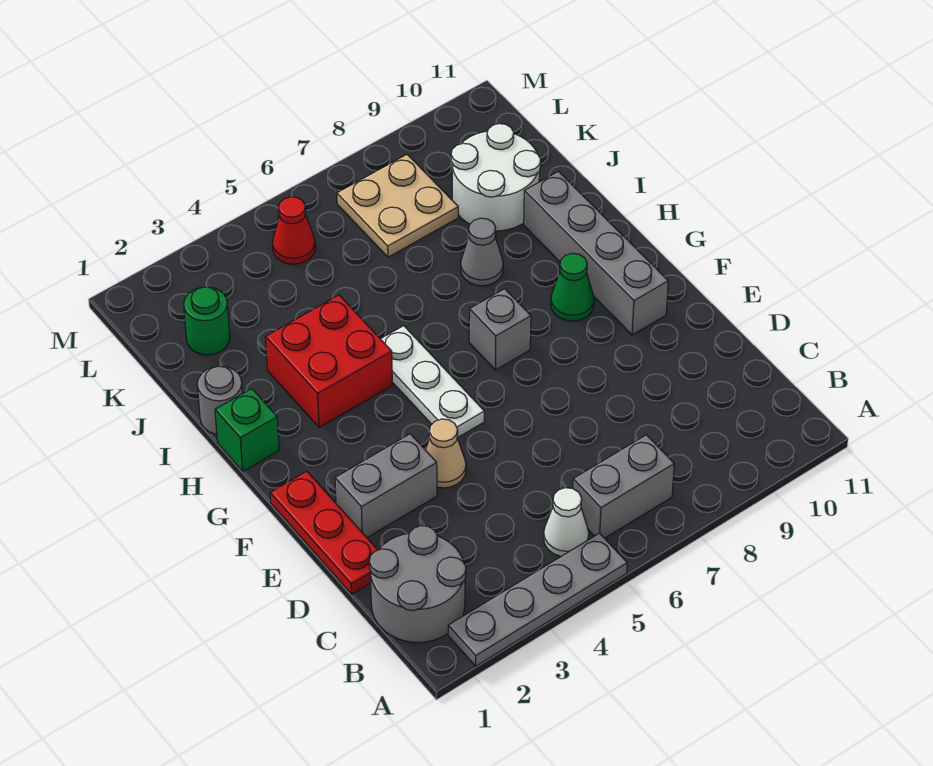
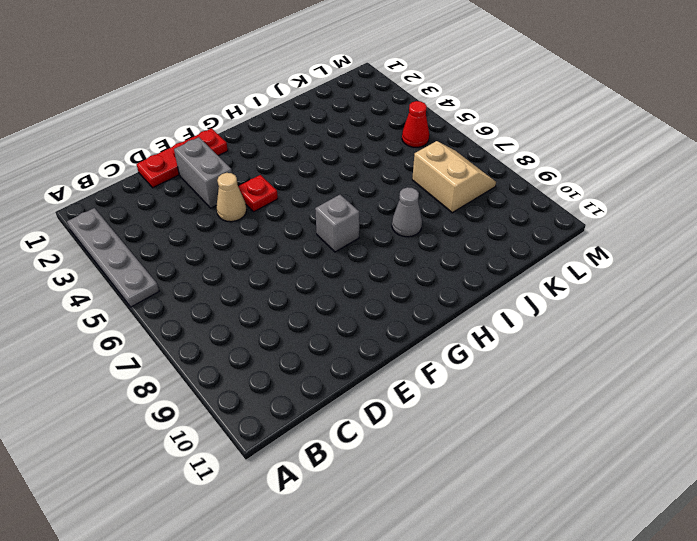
red plate F4 level 1 -> none
tan slope K7:L8 level 1 top K -> tan plate K7:L8 level 1
none -> grey round brick B1:C2 level 1
none -> white cone B5 level 1
none -> grey brick B6:B7 level 1

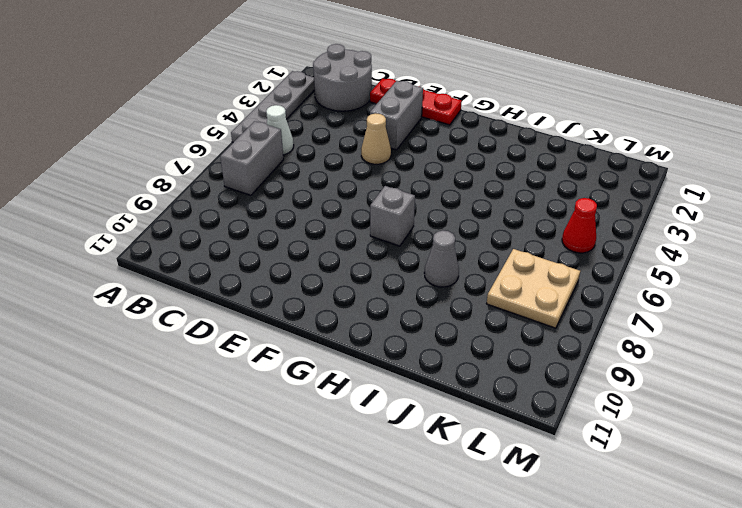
none -> white plate F5:H5 level 1
none -> grey brick F10:I10 level 1
none -> green cone G9 level 1

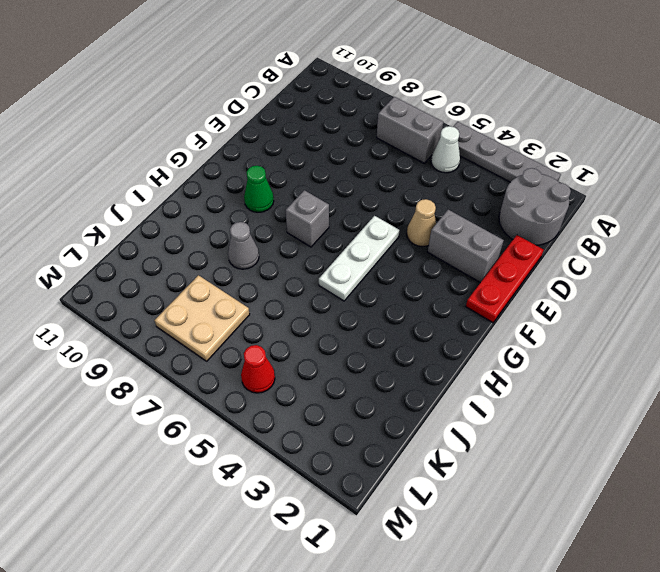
none -> grey brick F10:I10 level 1
none -> green brick H1 level 1
none -> red brick H3:I4 level 1

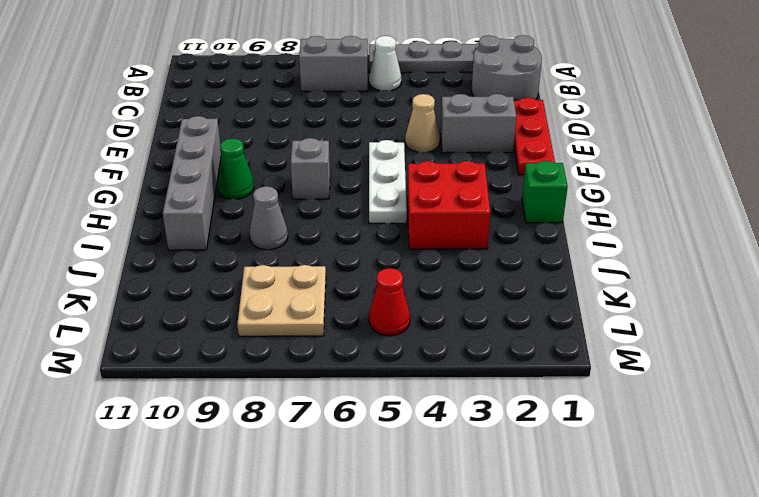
none -> grey round brick I1 level 1
none -> white round brick J9:K10 level 1
none -> green round brick K2 level 1

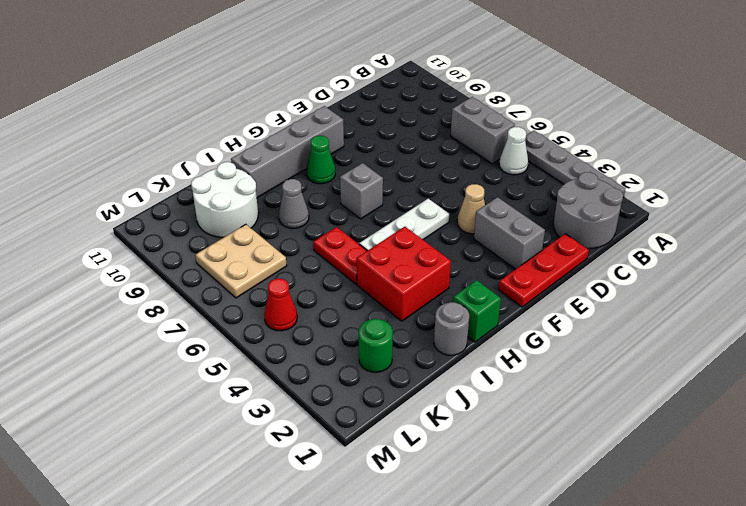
red plate I5:I6 level 1 -> none

